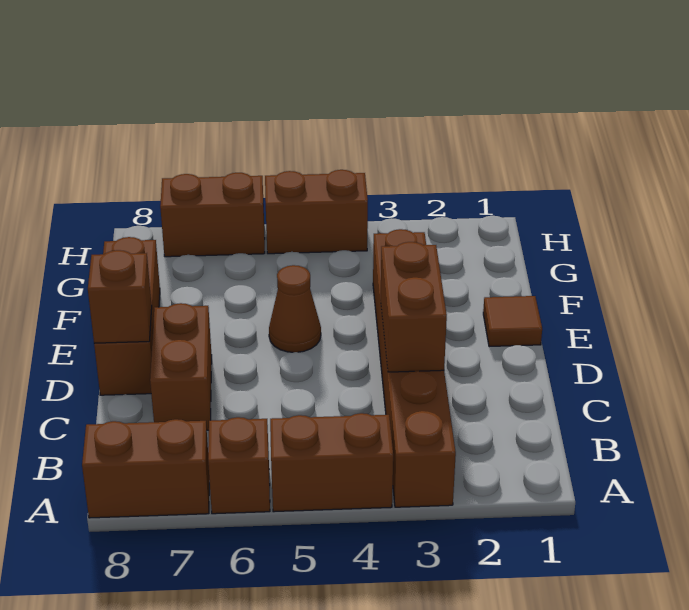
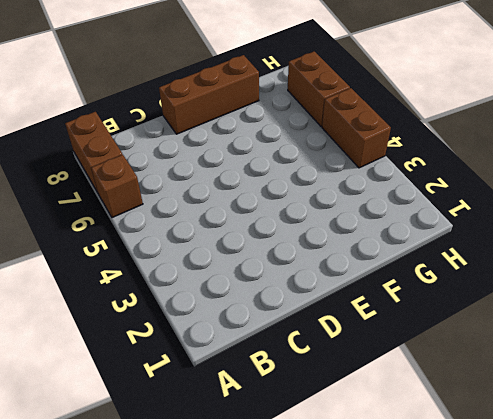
none -> brown brick A3:F3 level 1
none -> brown brick A4:A5 level 1
none -> brown brick C7:D7 level 1

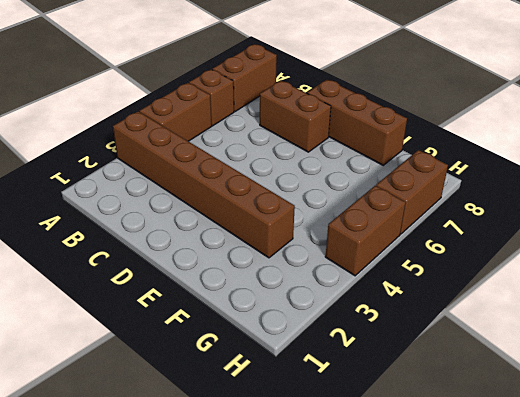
none -> brown tile E1 level 1
none -> brown cone E5 level 1
none -> brown brick C3:D3 level 2

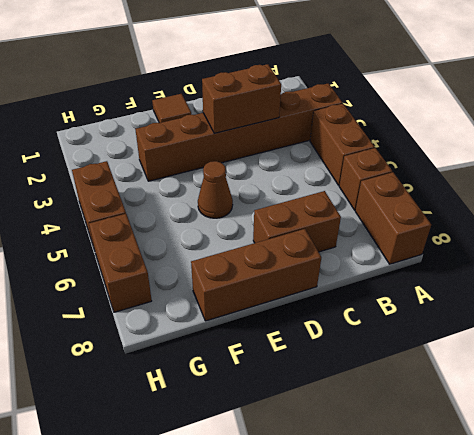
none -> brown brick D8 level 2

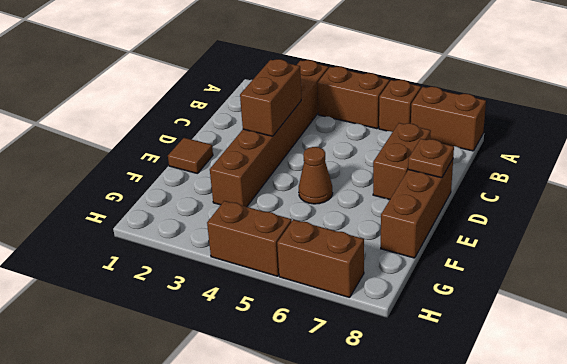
brown plate D8 level 2 -> brown brick D8 level 2

